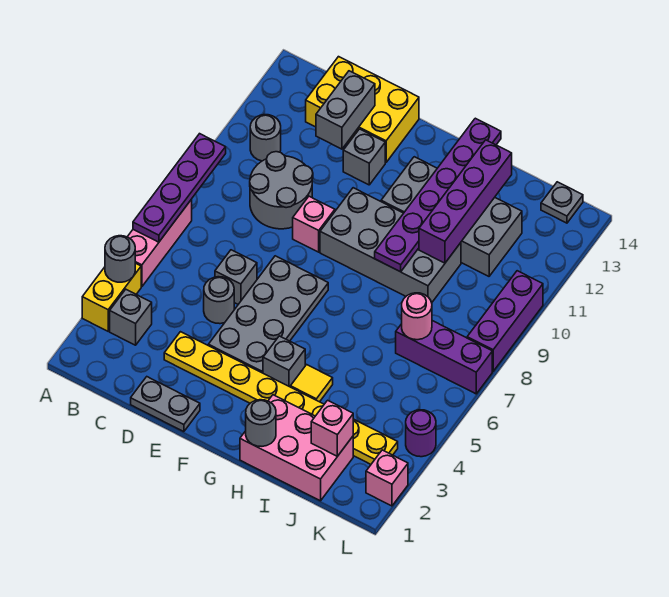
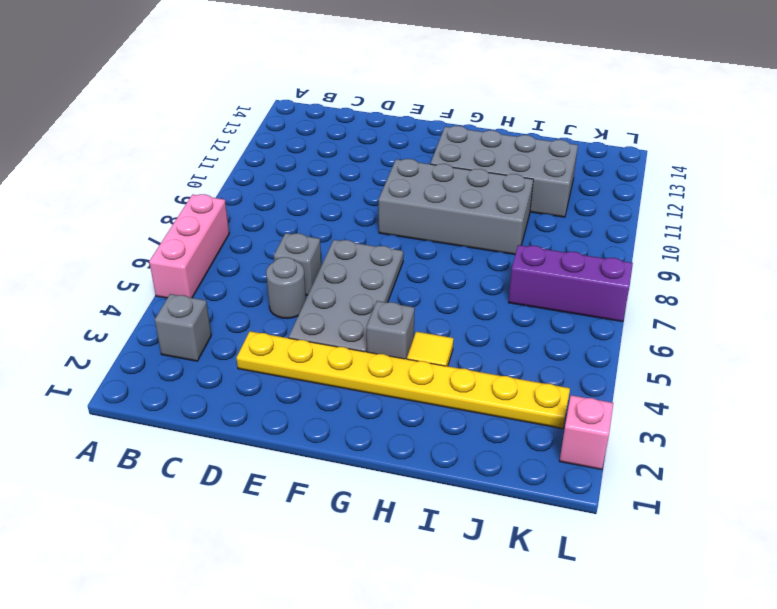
none -> yellow brick A3:A4 level 1
none -> grey round brick B11 level 1
none -> grey round brick C9:D10 level 1
none -> yellow brick C13:E14 level 1

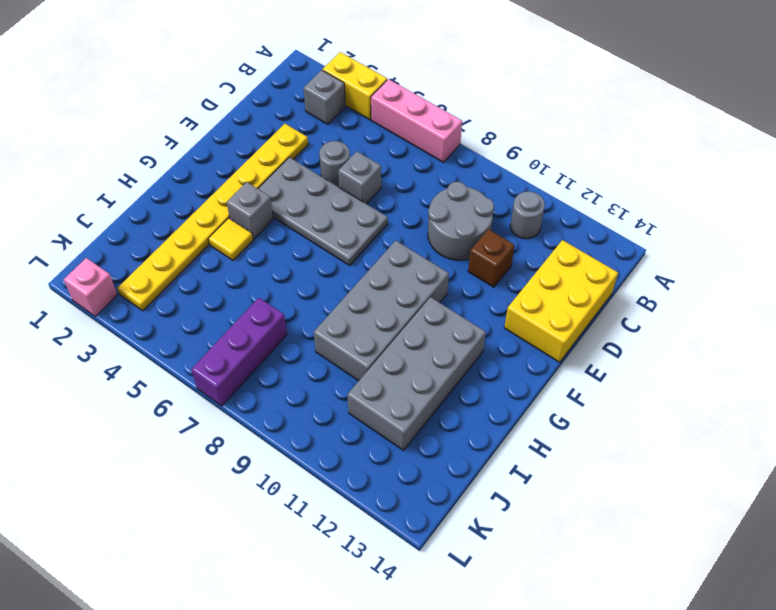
brown brick D11 level 1 -> none
none -> grey plate D1:E1 level 1
none -> pink brick E9 level 1
none -> grey brick E12 level 1
none -> pink brick H1:J2 level 1

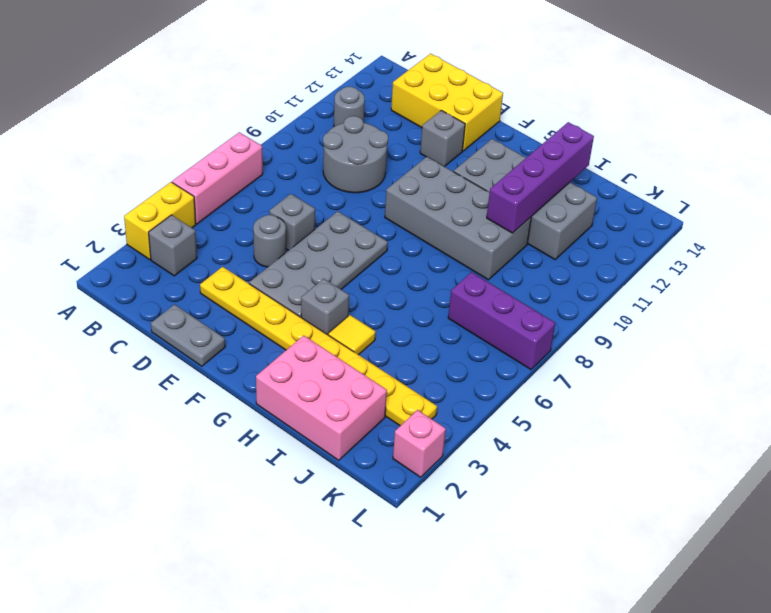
none -> pink brick E9 level 1
none -> grey plate K14 level 1
none -> purple round brick L4 level 1
none -> purple brick L8:L10 level 1

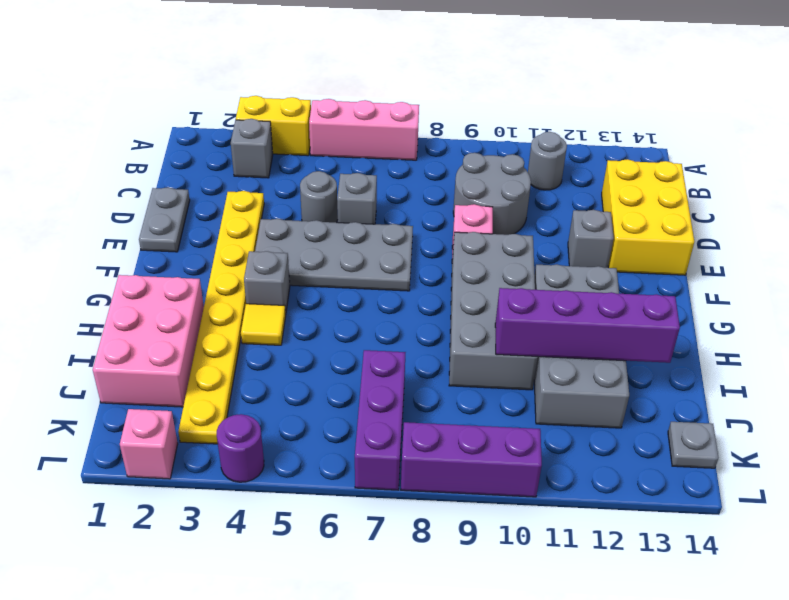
none -> grey round brick A4 level 2
none -> purple plate A6:A9 level 2
none -> grey brick D12:D13 level 2
none -> grey round brick H1 level 2

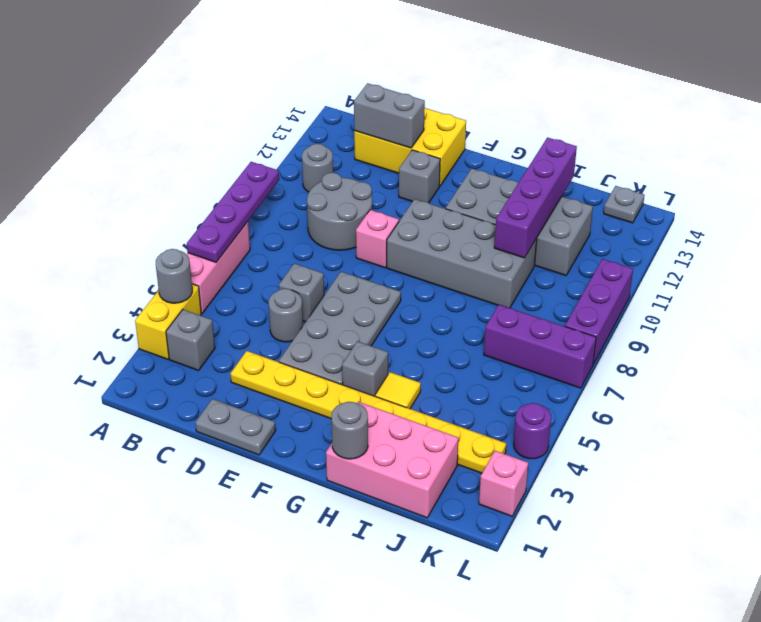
grey brick C13:D13 level 2 -> grey brick D12:D13 level 2
none -> purple plate H9:H14 level 2
none -> pink brick J2 level 2
none -> pink round brick J7 level 2

